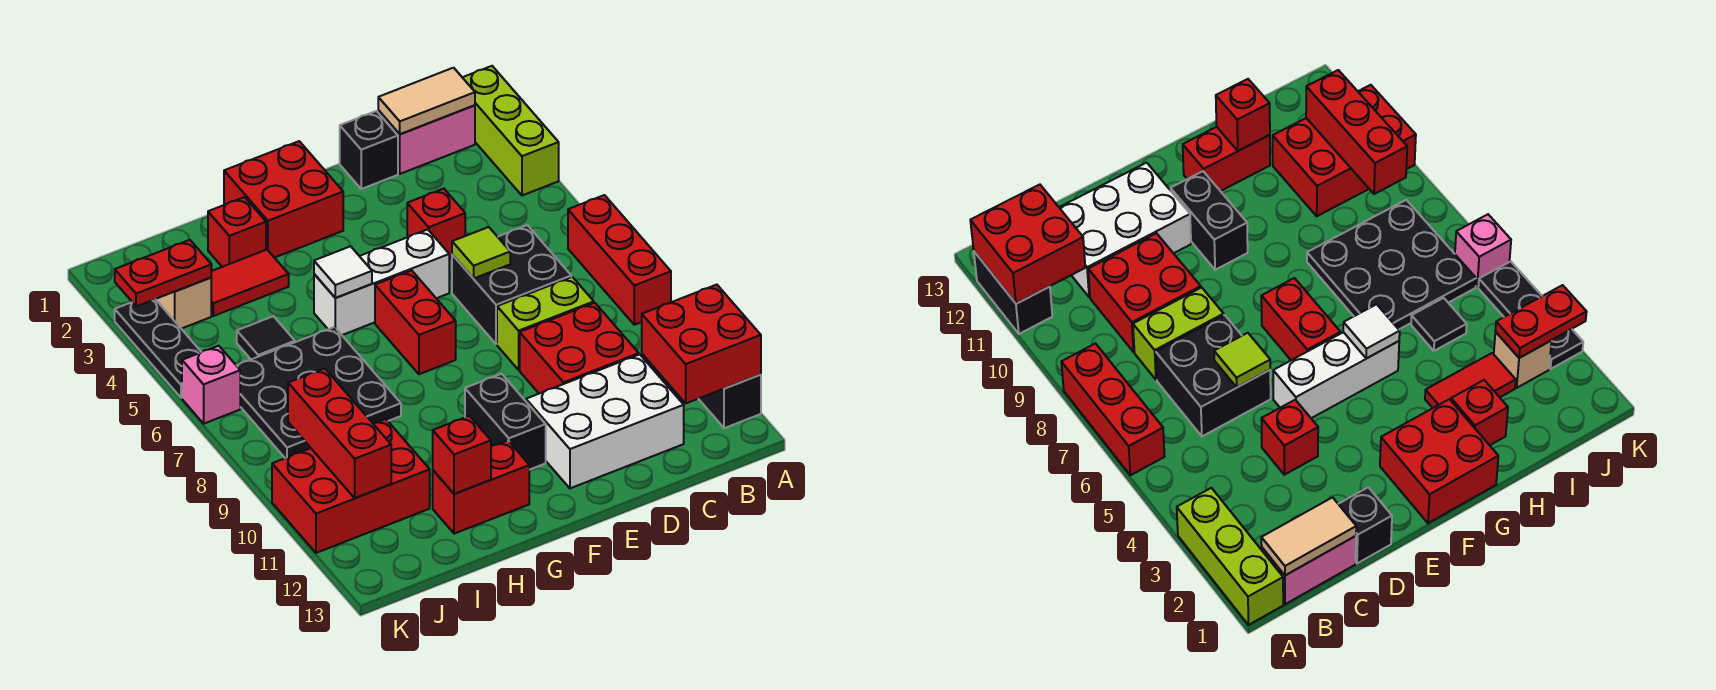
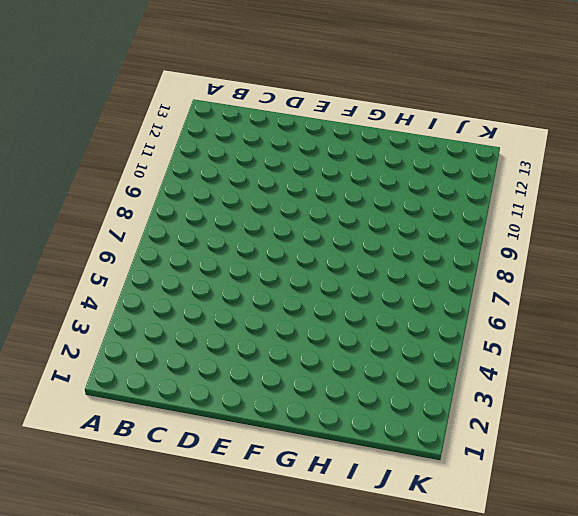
none -> lime brick A1:A3 level 1
none -> red brick A6:A8 level 1
none -> black brick A11:A12 level 1
none -> pink brick B1:C1 level 1

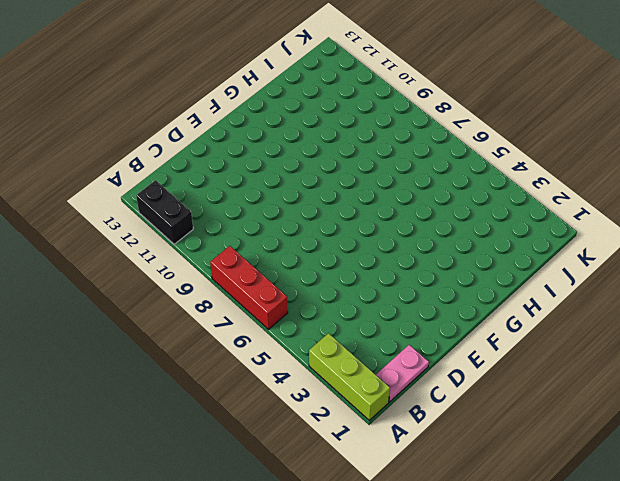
pink plate B1:C1 level 1 -> pink brick B1:C1 level 1
none -> black brick C6:D7 level 1
none -> lime brick C8:D8 level 1
none -> red brick C9:D10 level 1
none -> white brick C11:E12 level 1

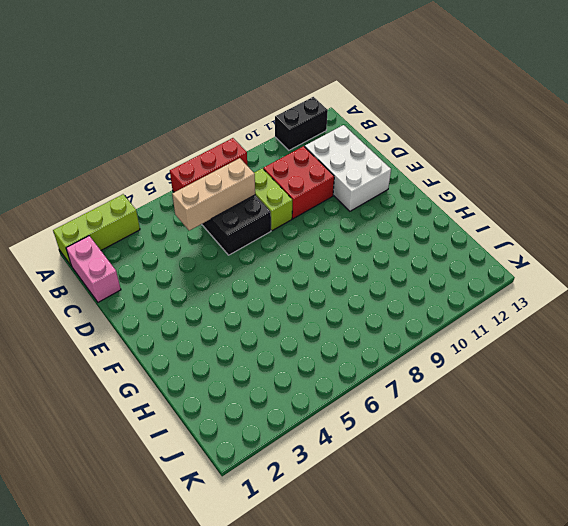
tan brick C5:C7 level 2 -> none
none -> black brick D1 level 1
none -> red brick D4 level 1
none -> white brick E5:G5 level 1
none -> red brick F1:G2 level 1

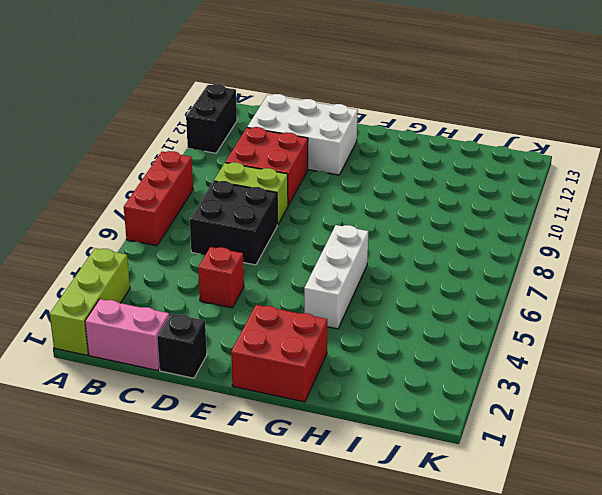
white brick G4:G6 level 1 -> white brick E5:G5 level 1
none -> red brick F6:F7 level 1
none -> black brick F10:F11 level 1
none -> red brick G12:H12 level 1
none -> red brick H2 level 1

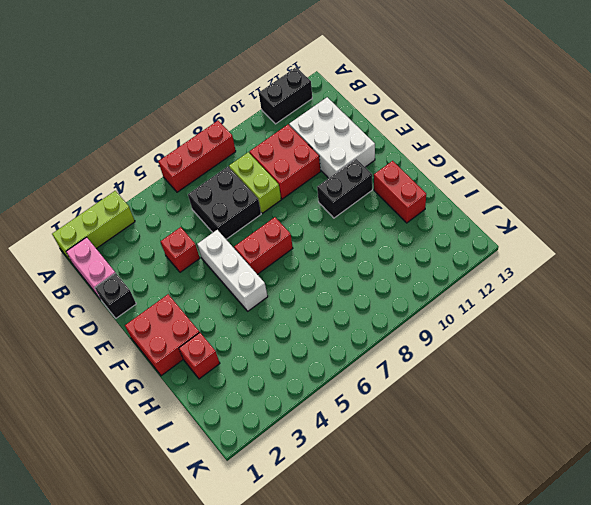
none -> red tile H3:I3 level 1
none -> black plate H6:J8 level 1
none -> black tile I5 level 1
none -> red brick I10:K11 level 1

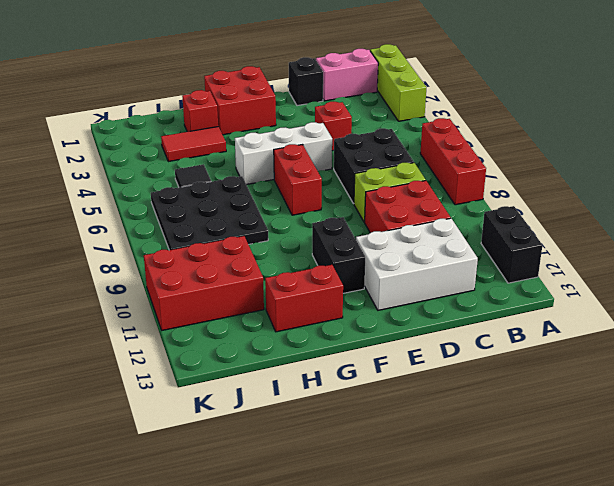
none -> tan brick J3 level 1
none -> black plate K3:K5 level 1
none -> pink brick K6 level 1
none -> red brick A11:B12 level 2

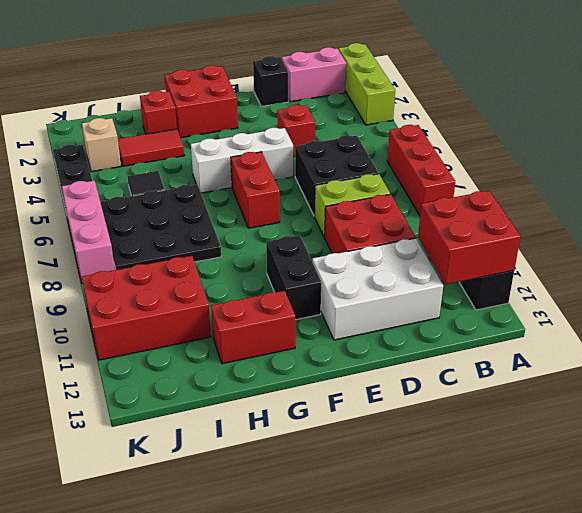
pink brick K6:K8 level 1 -> pink brick K6 level 1
none -> tan tile B1:C1 level 2
none -> lime tile D6 level 2
none -> white tile G5 level 2
none -> red brick H12 level 2

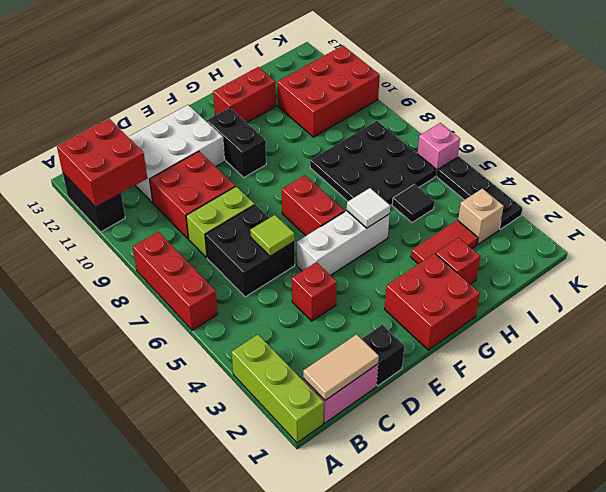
none -> red brick H12 level 2
none -> red plate J3:K3 level 2
none -> red brick J9:J11 level 2

